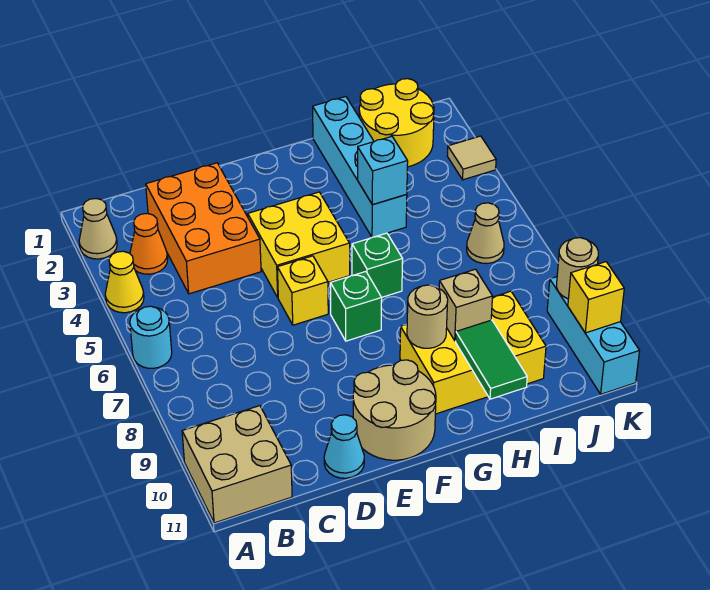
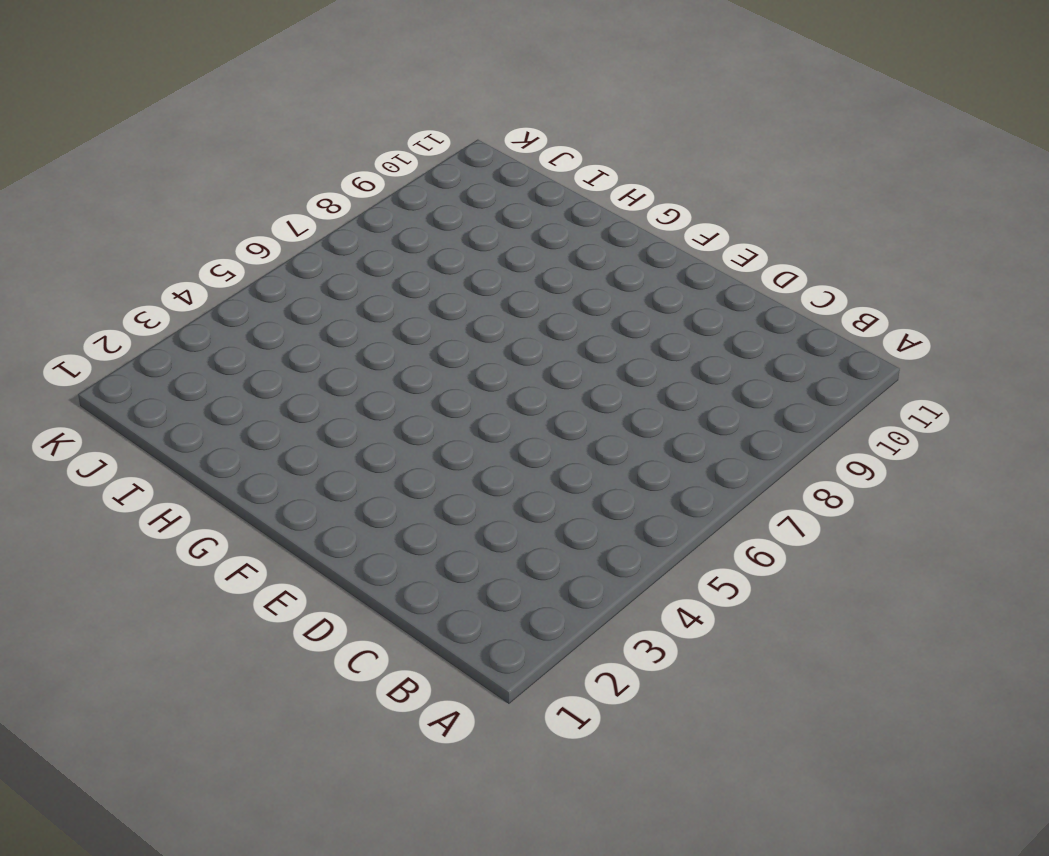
none -> tan cone A2 level 1
none -> yellow cone A4 level 1
none -> cyan round brick A6 level 1

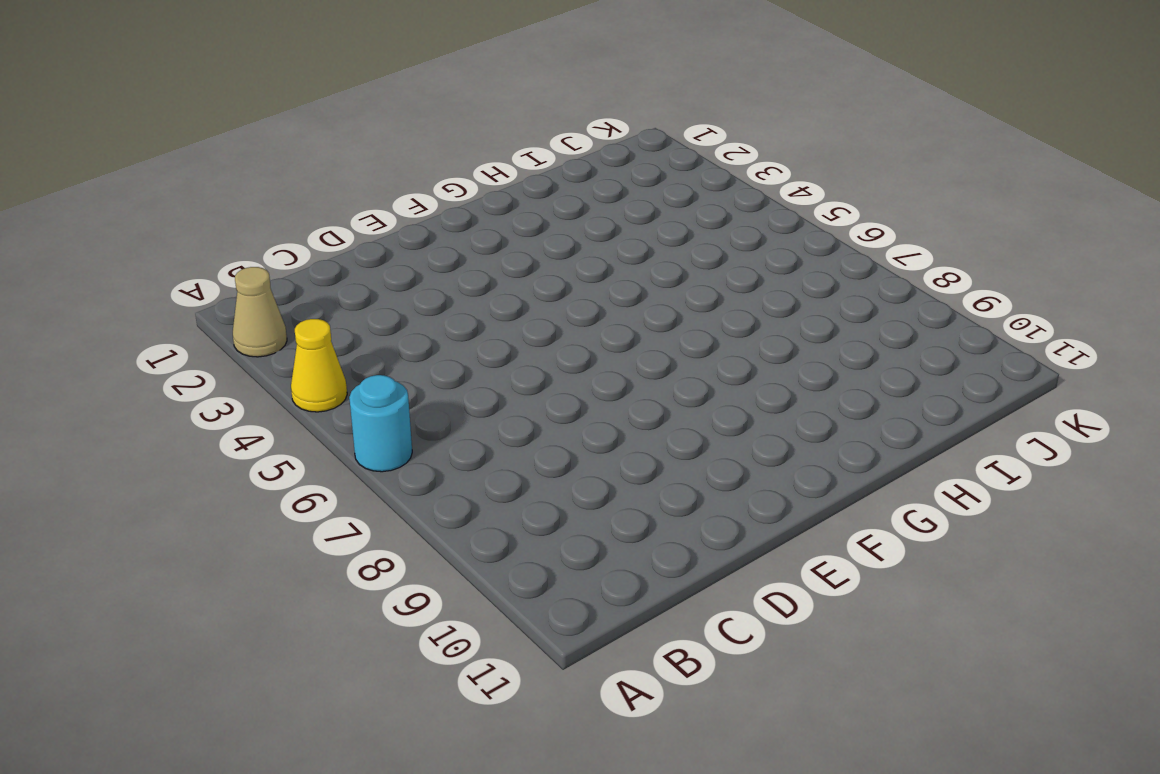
none -> tan brick A10:B11 level 1
none -> orange cone B3 level 1
none -> orange brick C2:D4 level 1

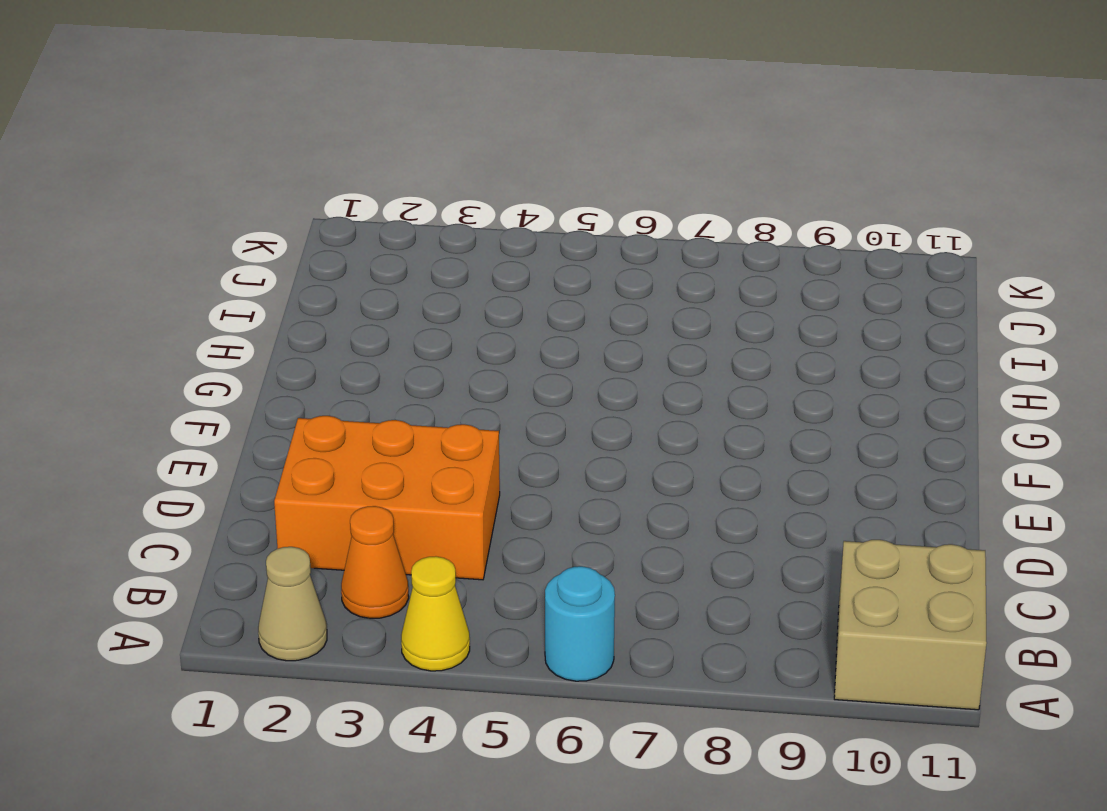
none -> cyan cone D11 level 1
none -> yellow brick E4:F5 level 1
none -> yellow brick E6 level 1

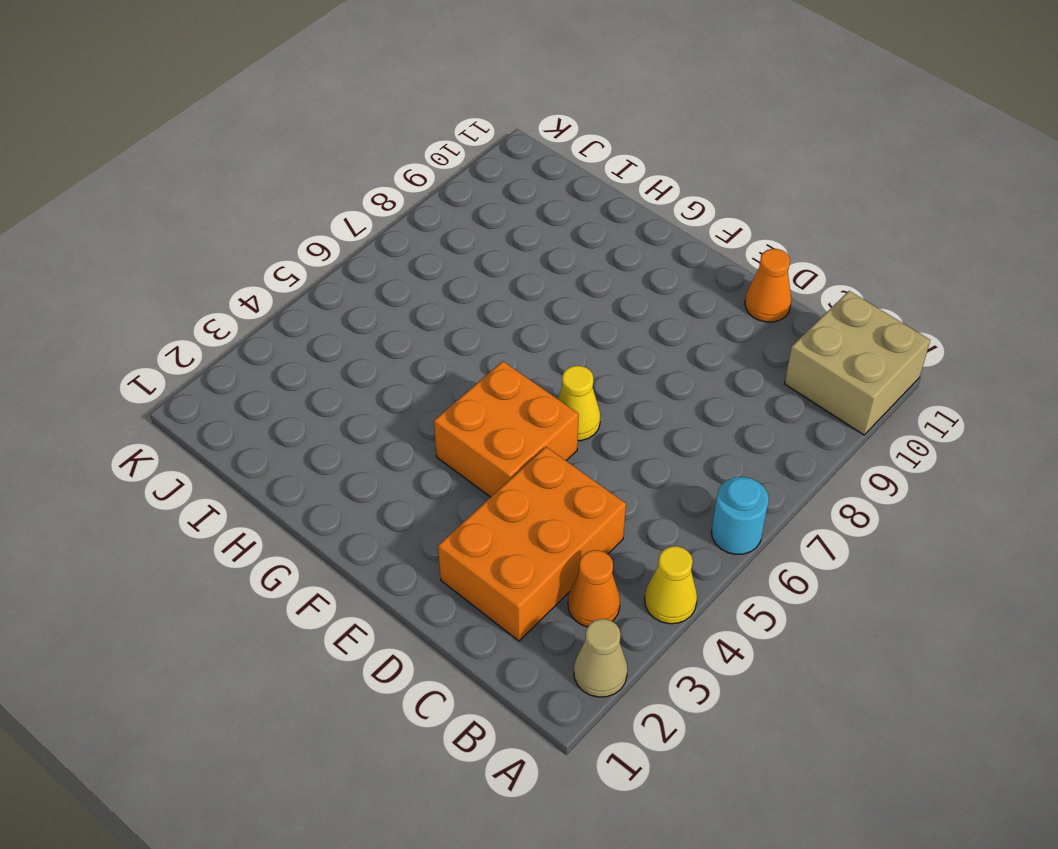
orange cone D11 level 1 -> cyan cone D11 level 1
orange brick E4:F5 level 1 -> yellow brick E4:F5 level 1
yellow cone E6 level 1 -> yellow brick E6 level 1
none -> tan round brick E10:F11 level 1
none -> green brick F7 level 1
none -> green brick G6 level 1

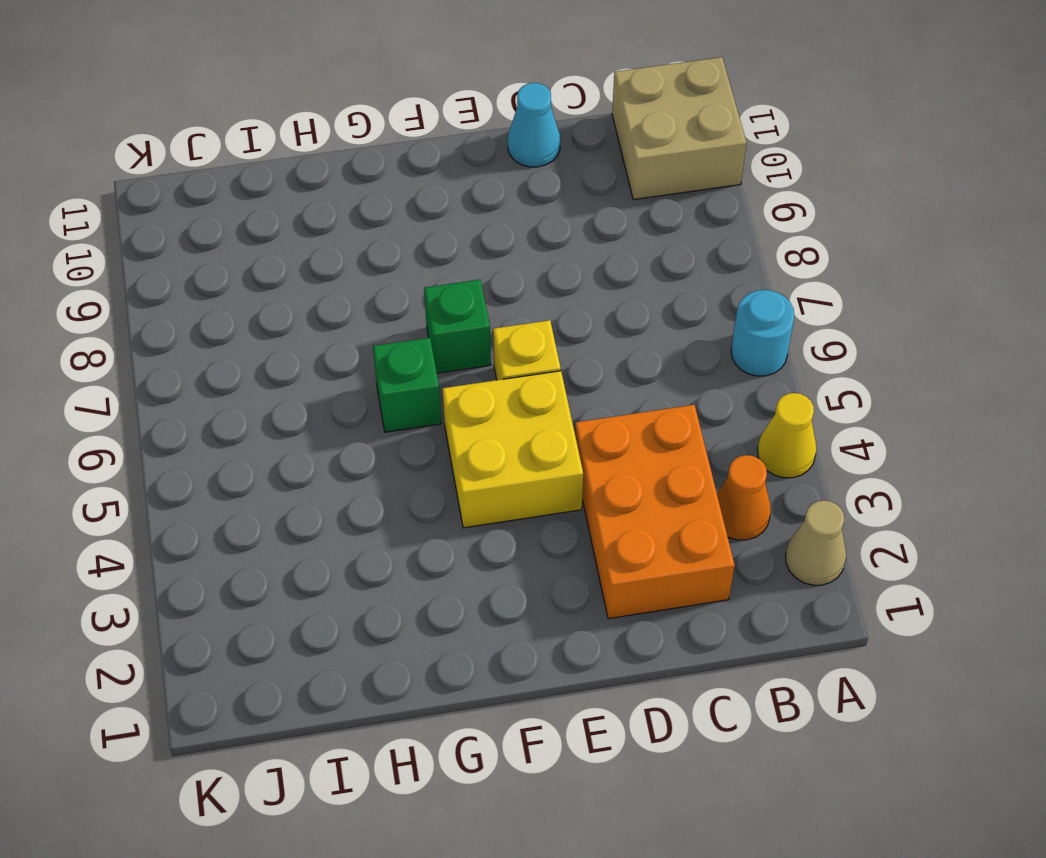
none -> tan round brick E10:F11 level 1
none -> yellow brick G9:I10 level 1
none -> cyan brick H1:H4 level 1

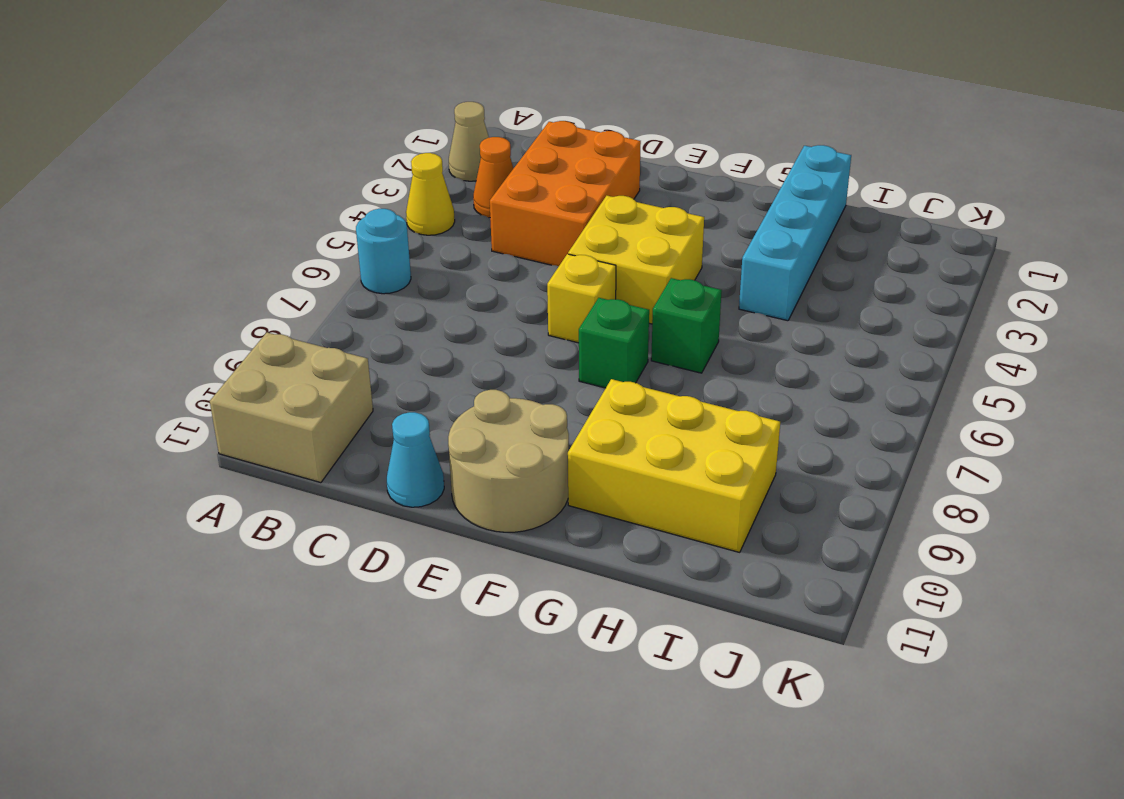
none -> yellow round brick I1:J2 level 1
none -> tan cone J6 level 1
none -> tan tile K3 level 1

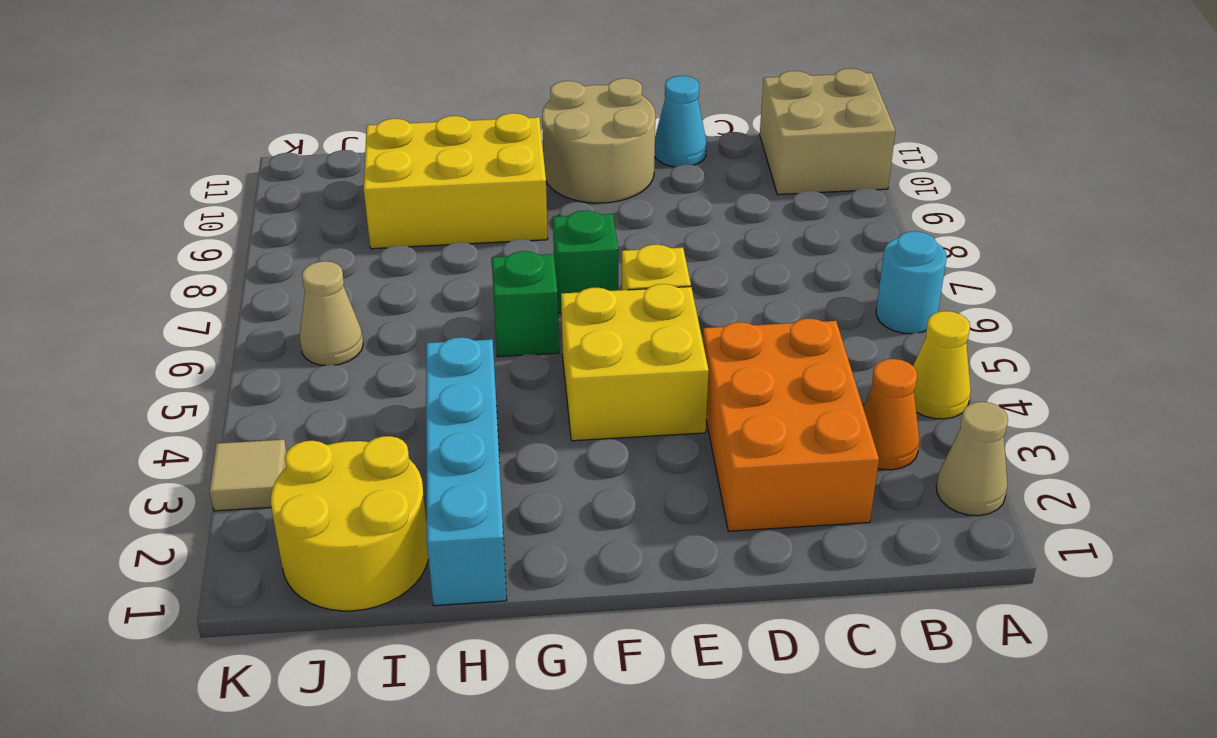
none -> cyan brick K9:K11 level 1
none -> tan round brick G9 level 2
none -> cyan brick H4 level 2

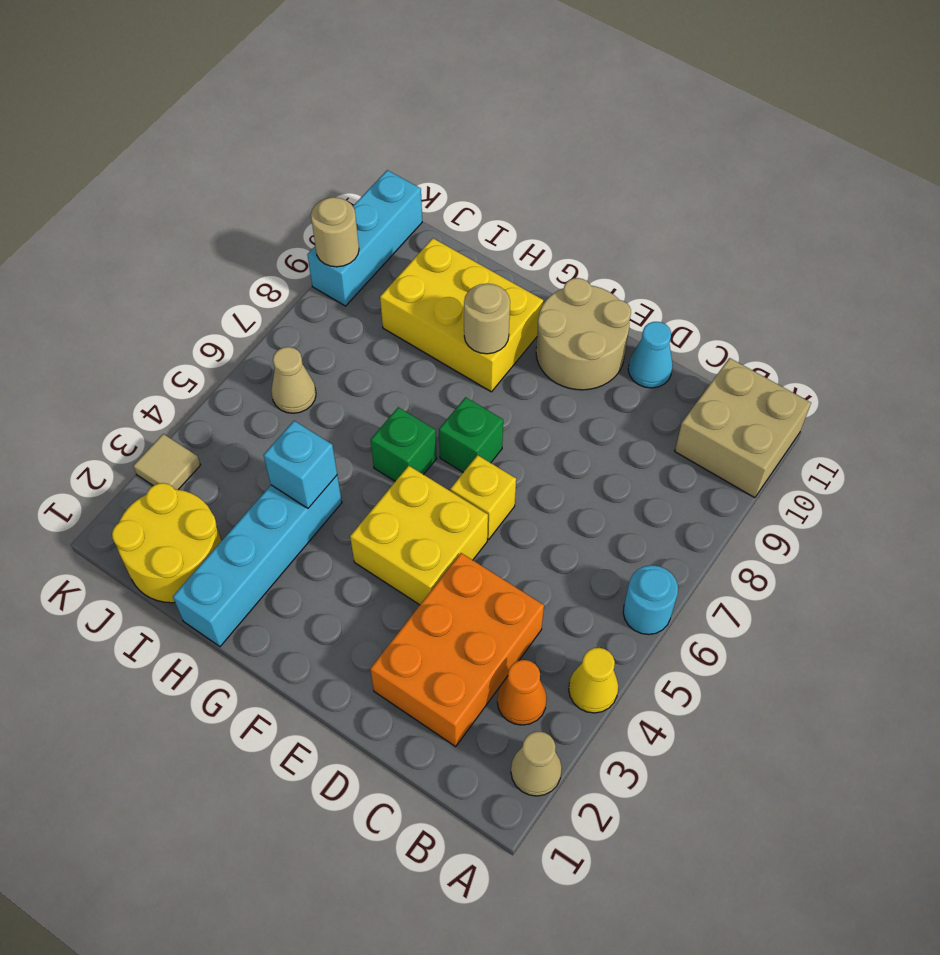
none -> tan brick H9 level 2
none -> green tile H10:H11 level 2
none -> yellow brick K10 level 2

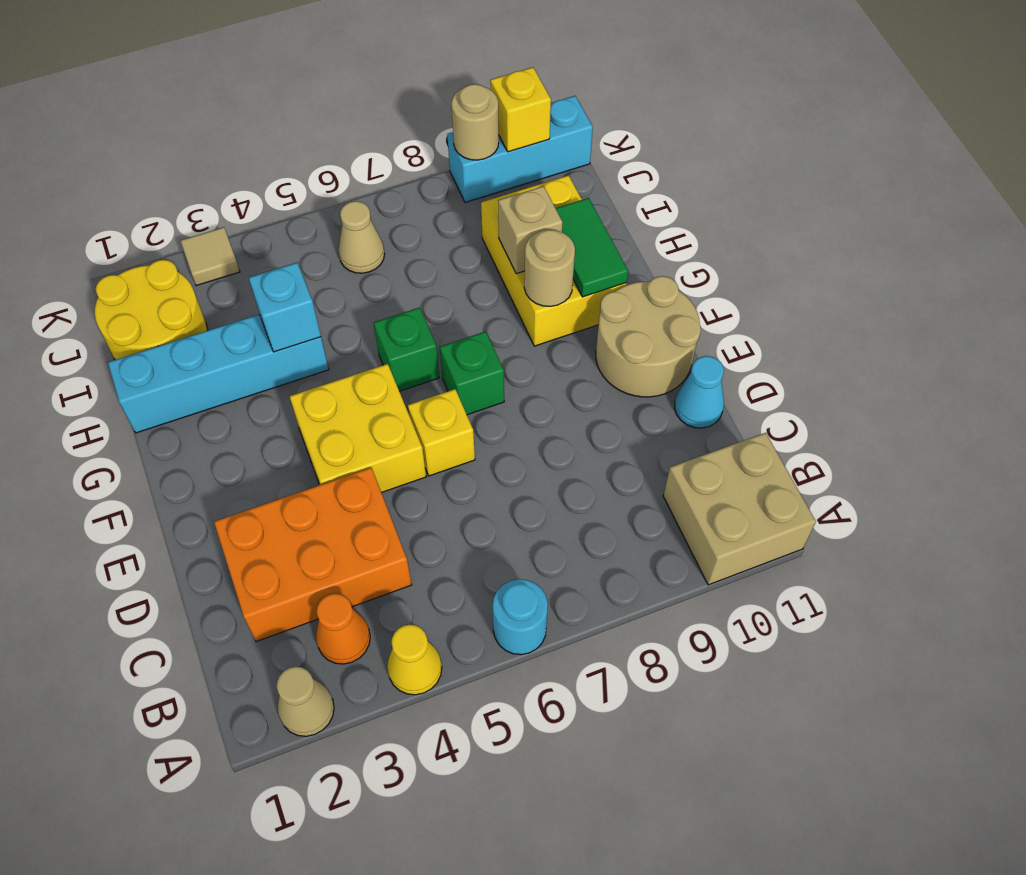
green tile G10:H10 level 2 -> green tile H10:H11 level 2

